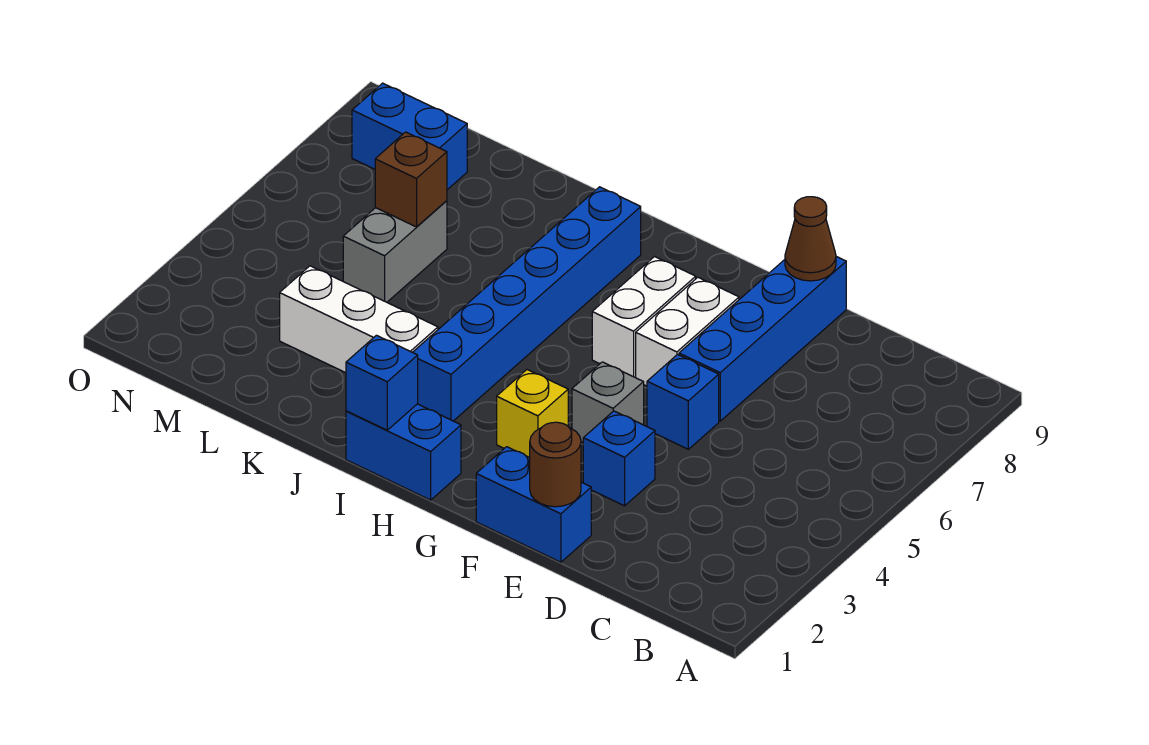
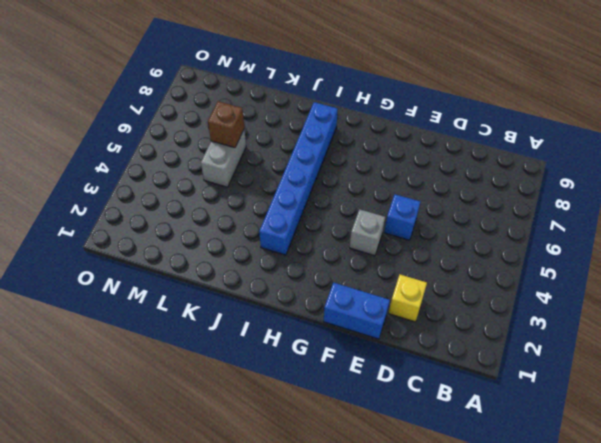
yellow brick D2 level 1 -> yellow brick G3 level 1
none -> blue brick E3 level 1
none -> blue brick E6:E9 level 1
none -> white brick F6:F7 level 1

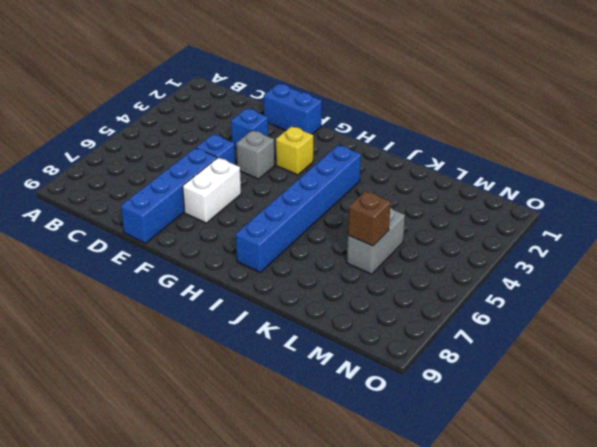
none -> white brick G6:G7 level 1
none -> blue brick H1:I1 level 1
none -> white brick J3:L3 level 1

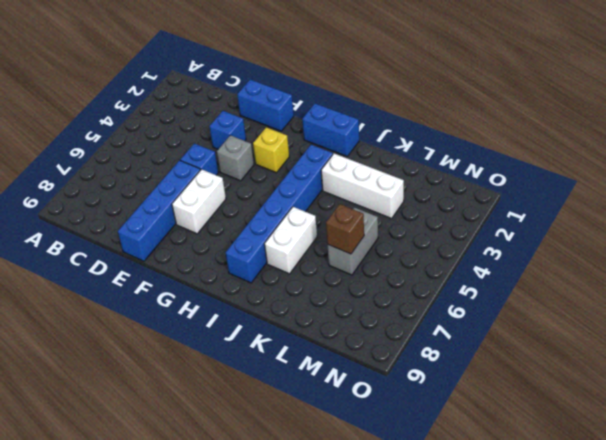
white brick J6:J7 level 1 -> white brick G6:G7 level 1
none -> blue brick M8:N8 level 1
none -> brown round brick E1 level 2
none -> brown cone E9 level 2

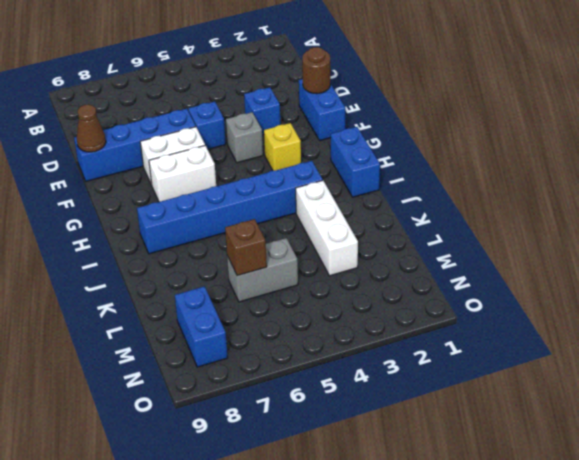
none -> blue brick I1 level 2

